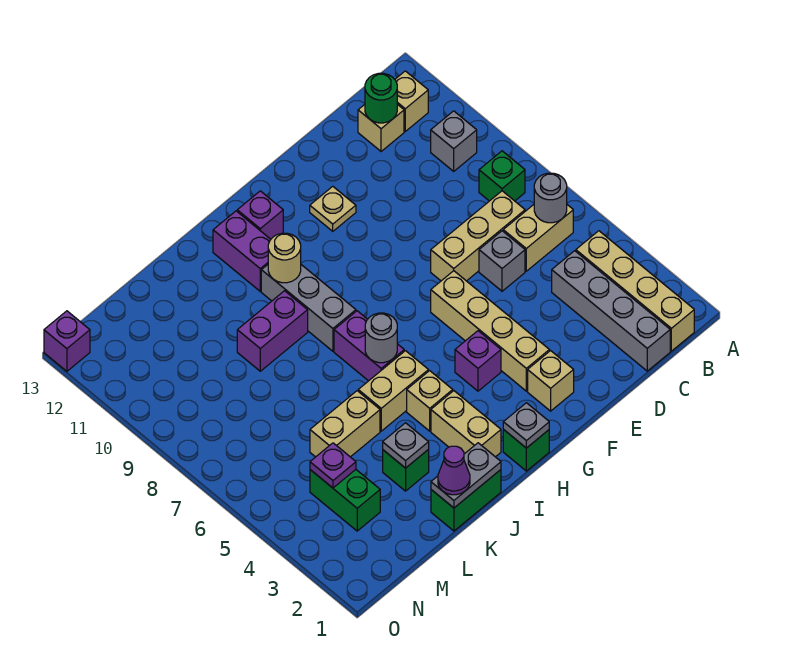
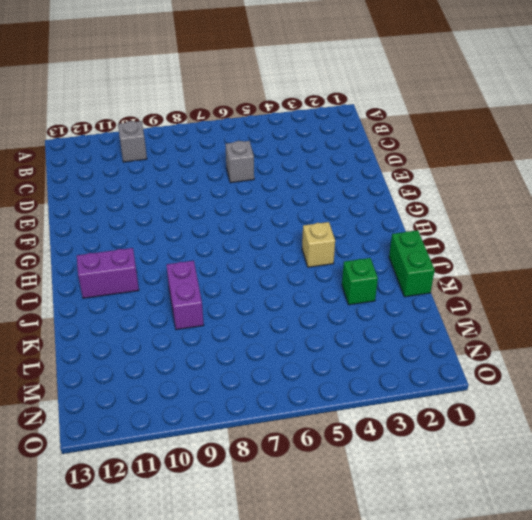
none -> tan brick B1:B4 level 1
none -> tan brick B6:C6 level 1
none -> green brick B8 level 1
none -> tan brick B12 level 1

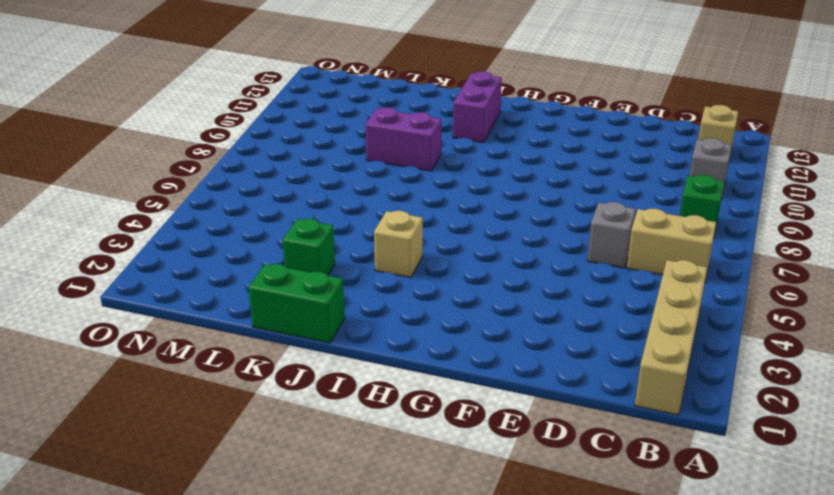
none -> grey brick C1:C4 level 1
none -> tan brick C7:E7 level 1
none -> tan brick C12 level 1
none -> tan brick F2 level 1

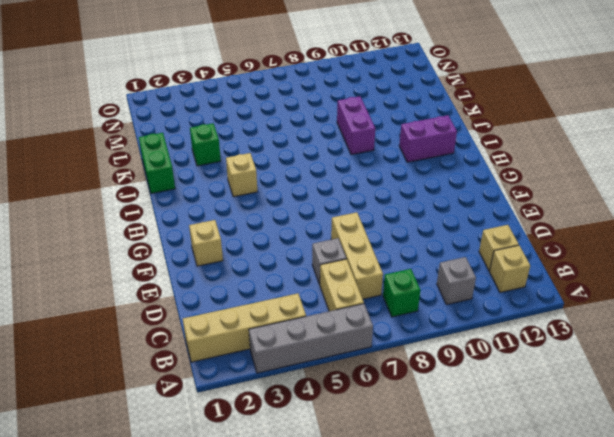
grey brick A3:A6 level 1 -> grey brick C1:C4 level 1
none -> tan brick F3:F6 level 1
none -> tan plate F11 level 1
none -> purple brick G4 level 1
none -> green brick H1 level 1

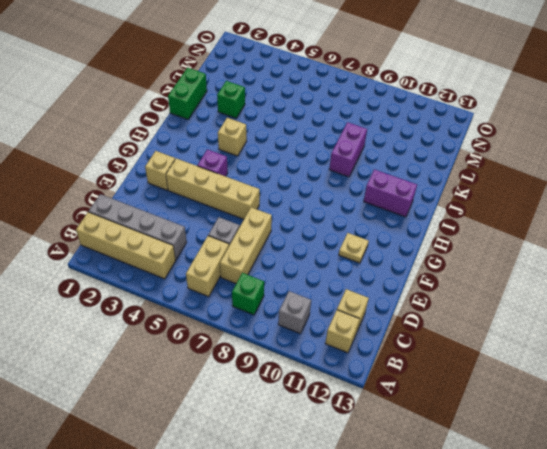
none -> green brick H1 level 1
none -> purple brick H12 level 1
none -> tan brick I2:I3 level 1
none -> tan brick I5:J5 level 1

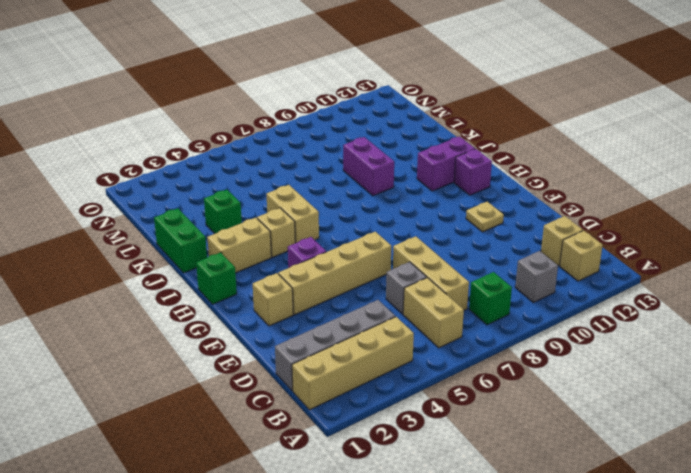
none -> purple brick I6:I7 level 1
none -> grey brick I8:I10 level 1
none -> tan brick K5:L5 level 1
none -> green brick M3:M4 level 1

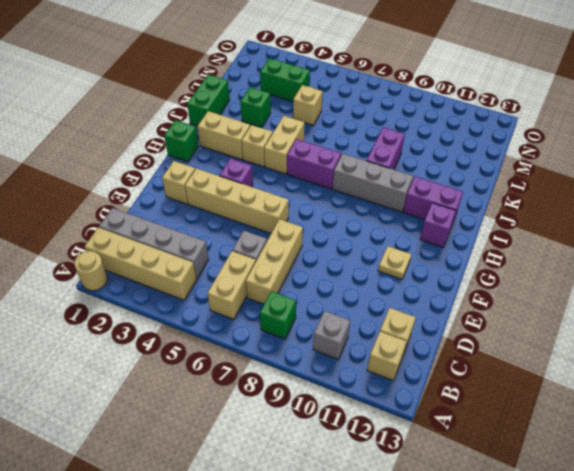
tan round brick A1 level 1 -> tan round brick I10 level 2
tan brick L5 level 1 -> tan brick K5:L5 level 1
none -> purple brick O13 level 1
none -> grey round brick B6 level 2
none -> green round brick C12 level 2
none -> grey plate H1 level 2

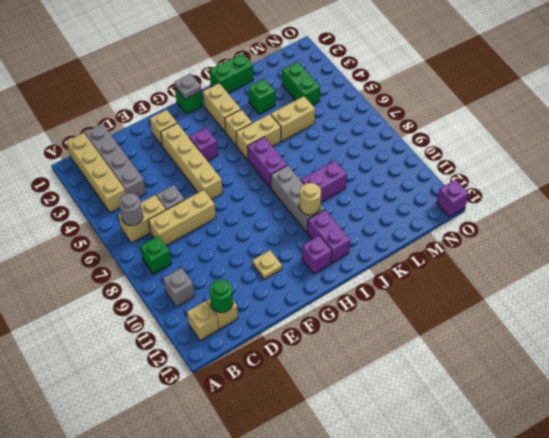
none -> grey round brick I6 level 2
none -> grey plate J1:K1 level 2
none -> grey plate K3 level 2
none -> purple plate M4 level 2

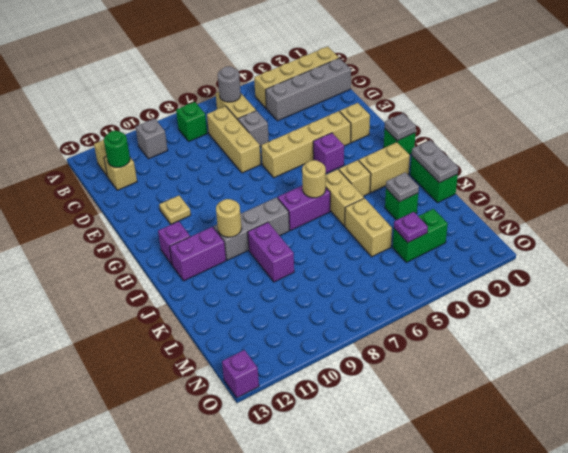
tan round brick I6 level 2 -> grey round brick I6 level 2
none -> purple cone K1 level 3

